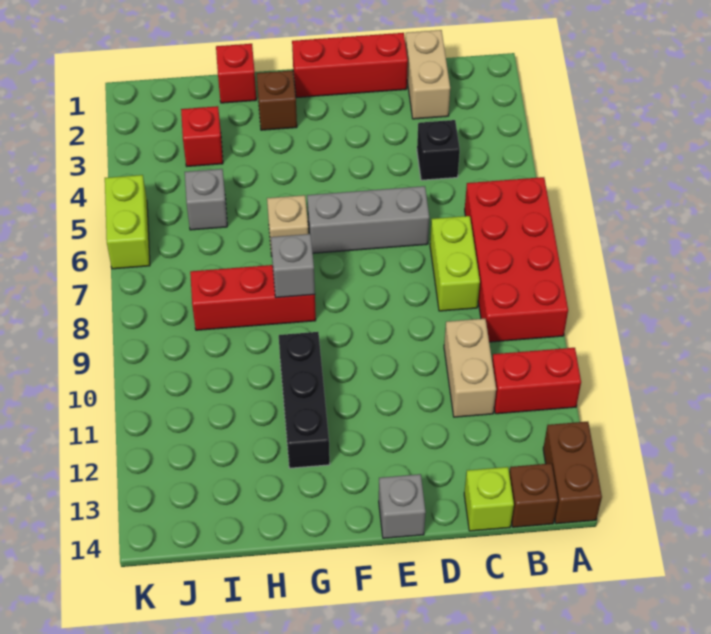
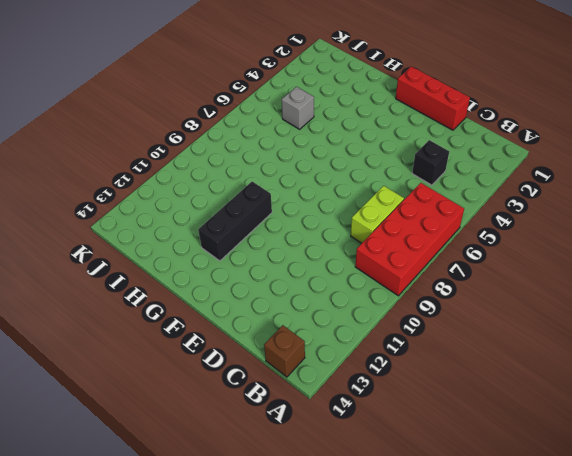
none -> red brick A11:B11 level 1
none -> brown brick A13:A14 level 1
none -> tan brick C1:C2 level 1

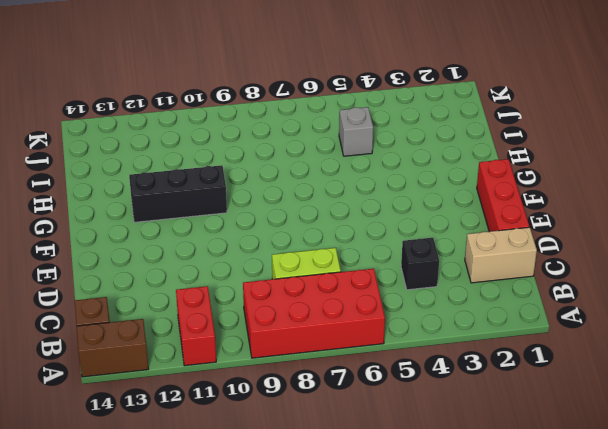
none -> tan brick C10:C11 level 1
none -> lime brick C14 level 1
none -> grey brick D6:F6 level 1

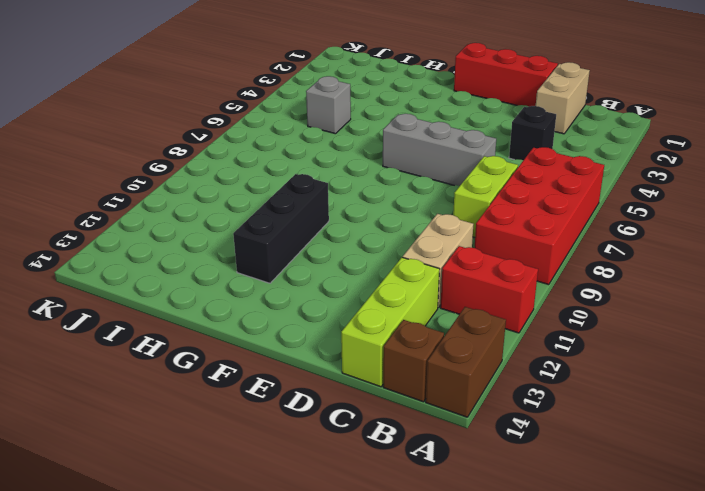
lime brick C12:C14 level 1 -> lime brick C14 level 1
none -> grey brick E14 level 1
none -> brown brick G2 level 1
none -> tan brick G6 level 1

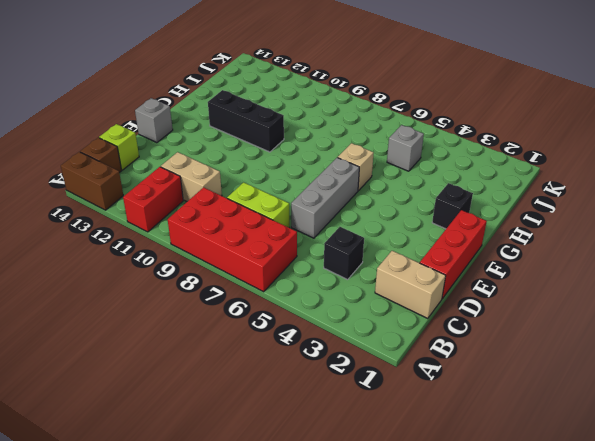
black brick G2 level 1 -> brown brick G2 level 1
none -> red brick G8:I8 level 1
none -> red brick H1 level 1
none -> red brick I3 level 1

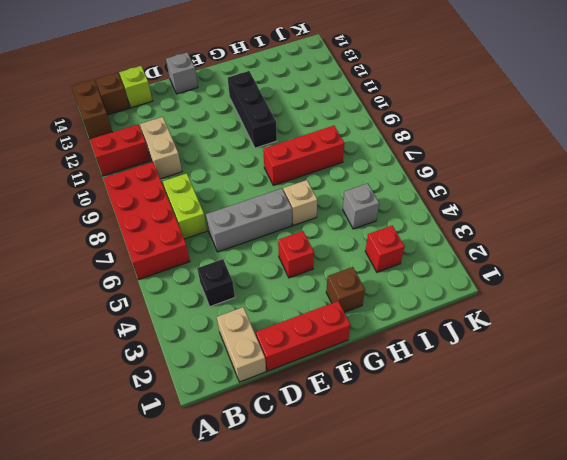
red brick F4 level 1 -> red brick H1 level 1
none -> lime brick K5:K6 level 1
none -> grey brick G8 level 2

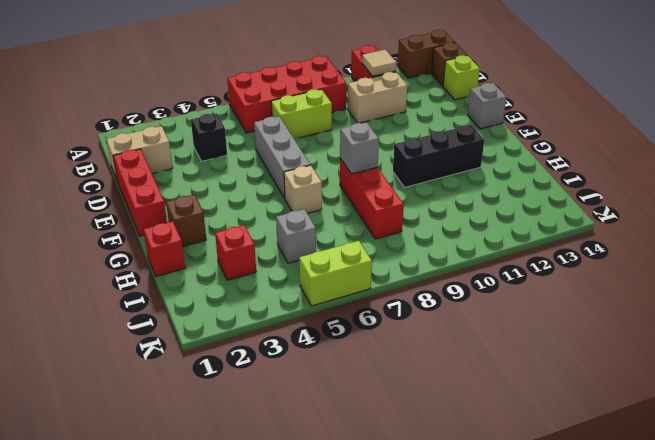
tan tile B11 level 2 -> none

